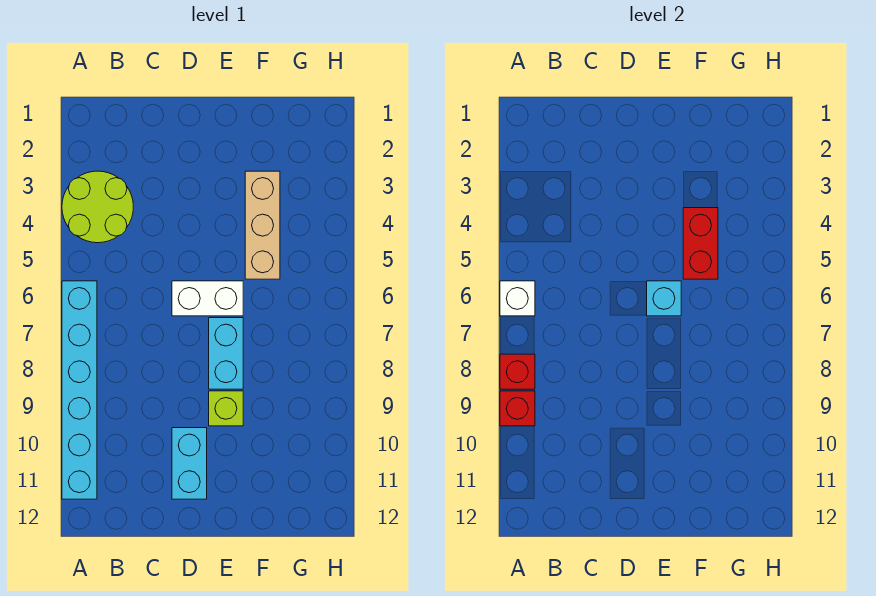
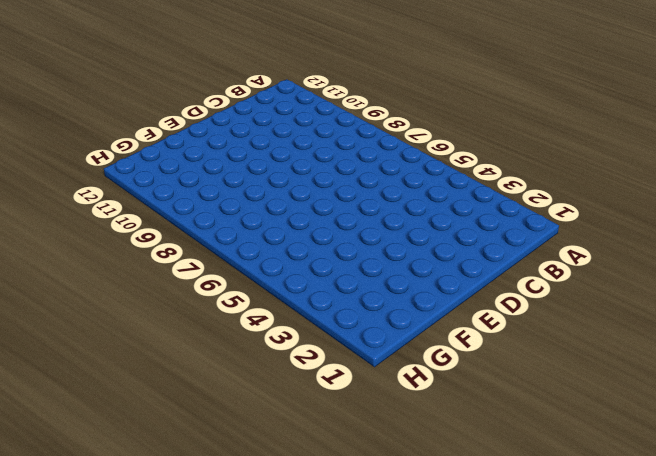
none -> lime round brick A3:B4 level 1
none -> cyan brick A6:A11 level 1
none -> white brick D6:E6 level 1

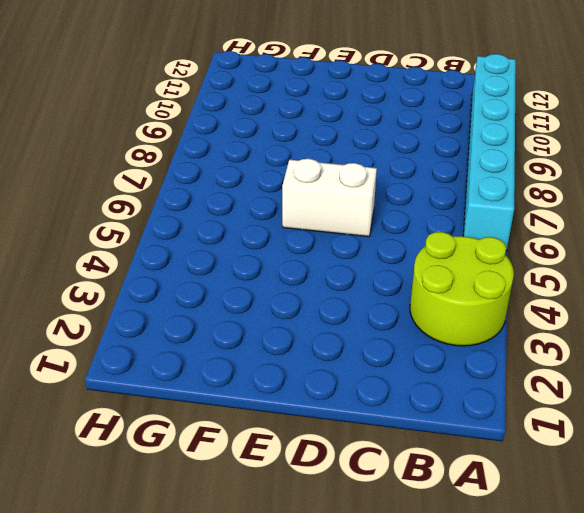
none -> cyan brick D10:D11 level 1
none -> cyan brick E7:E8 level 1
none -> lime brick E9 level 1

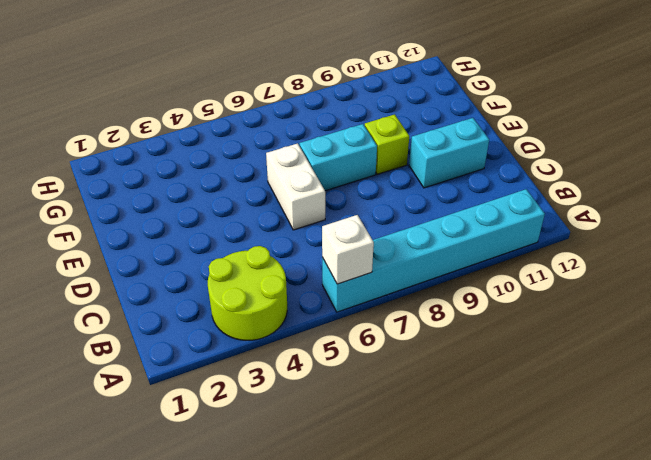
none -> tan brick F3:F5 level 1
none -> red brick A8 level 2
none -> red brick A9 level 2

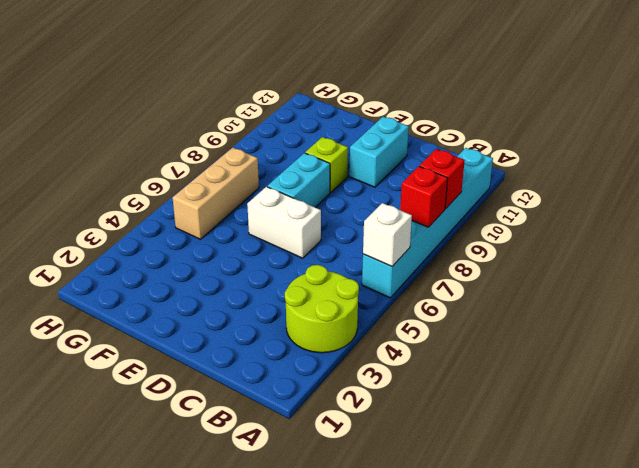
tan brick G5:G7 level 1 -> tan brick F3:F5 level 1
none -> cyan brick E6 level 2
none -> red brick F4:F5 level 2

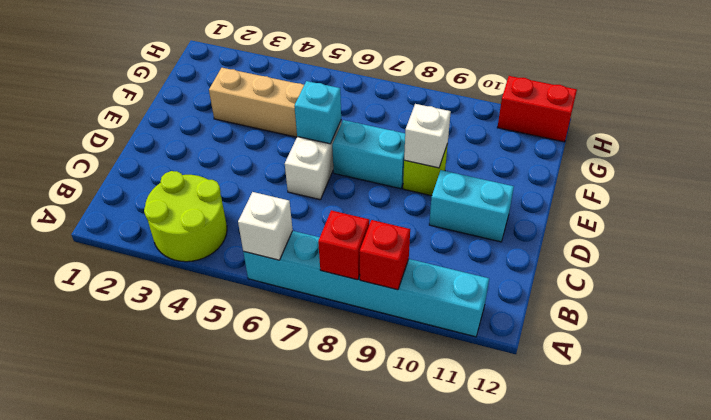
white brick E9 level 2 -> none
red brick H11:H12 level 1 -> red brick F4:F5 level 2

